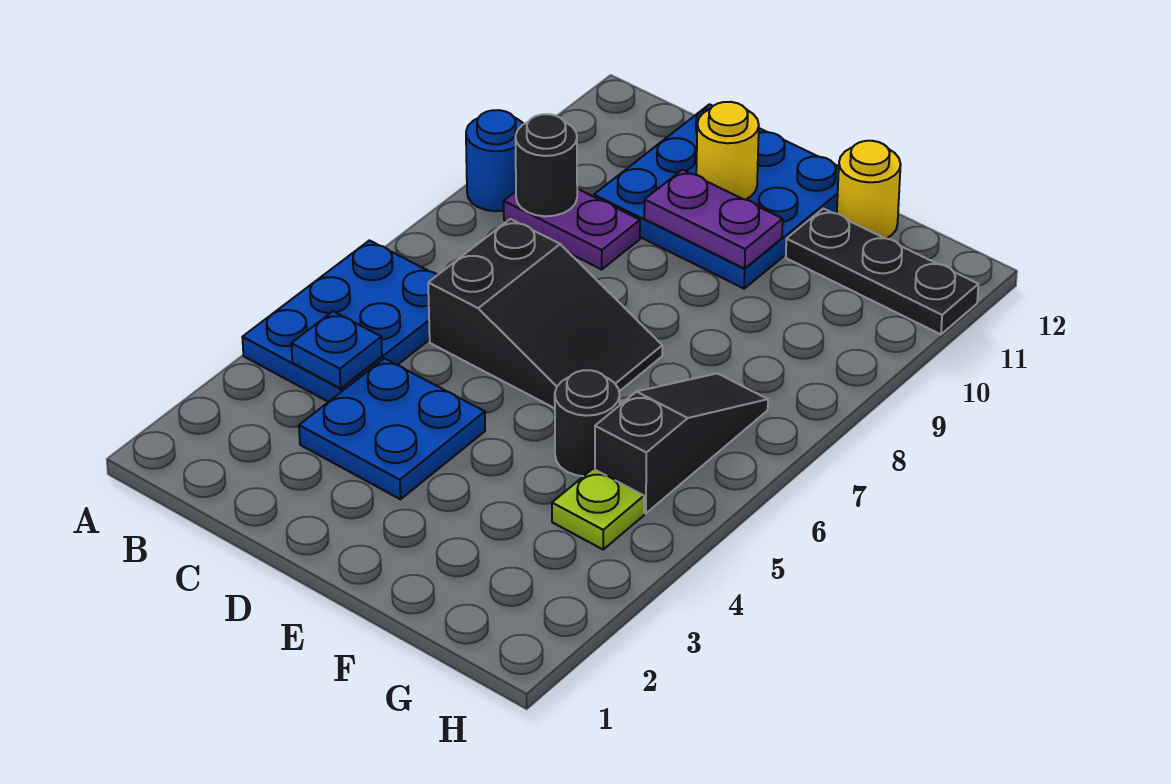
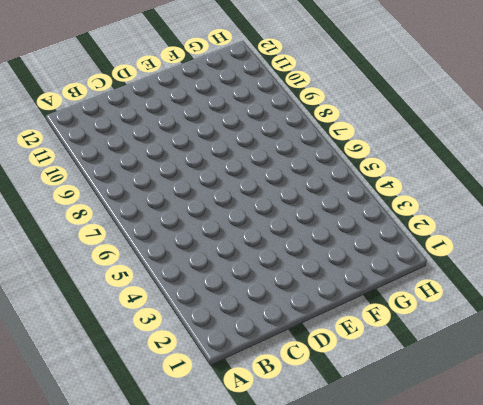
none -> blue plate A4:B6 level 1
none -> blue round brick A9 level 1
none -> purple plate B9:C9 level 1

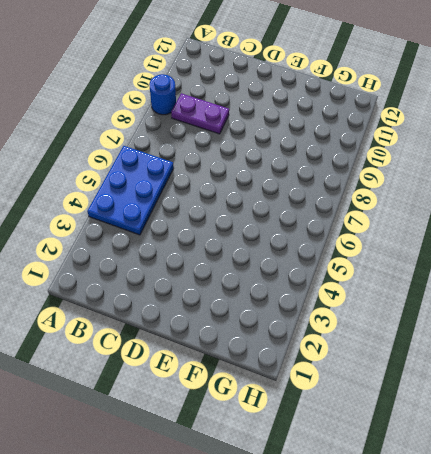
none -> blue plate C3:D4 level 1
none -> black slope C6:E7 level 1 top C
none -> blue plate C10:E12 level 1

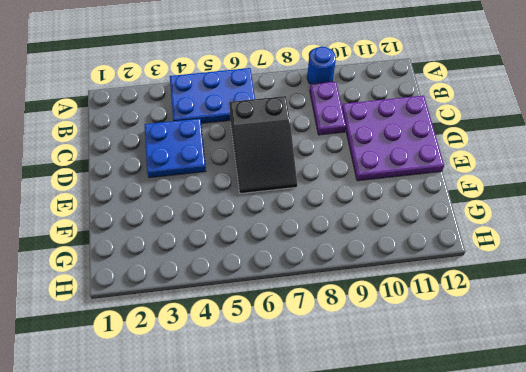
purple plate C10:E12 level 1 -> blue plate C10:E12 level 1
none -> black round brick F5 level 1
none -> black plate F11:H11 level 1
none -> yellow round brick F12 level 1

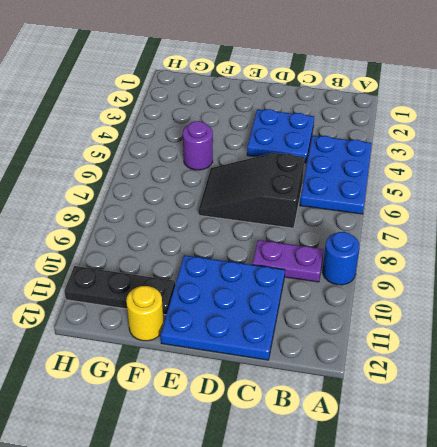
purple round brick F5 level 1 -> black round brick F5 level 1
none -> lime plate G4 level 1
none -> black slope G5:G7 level 1 top 5
none -> blue plate B4 level 2

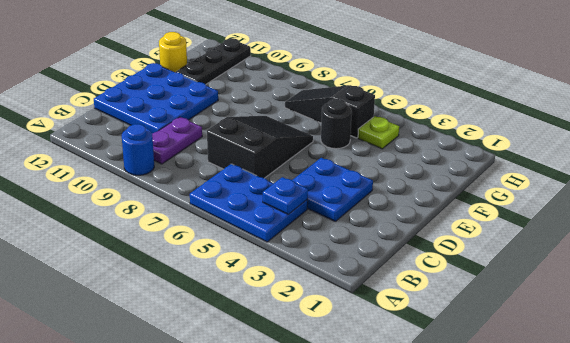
none -> black round brick B9 level 2
none -> purple plate D10:E10 level 2
none -> yellow round brick D11 level 2

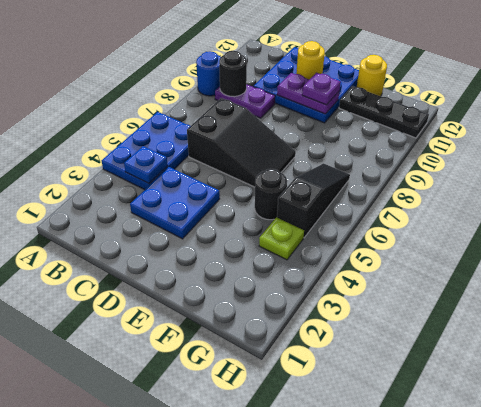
purple plate E10 level 3 -> none

